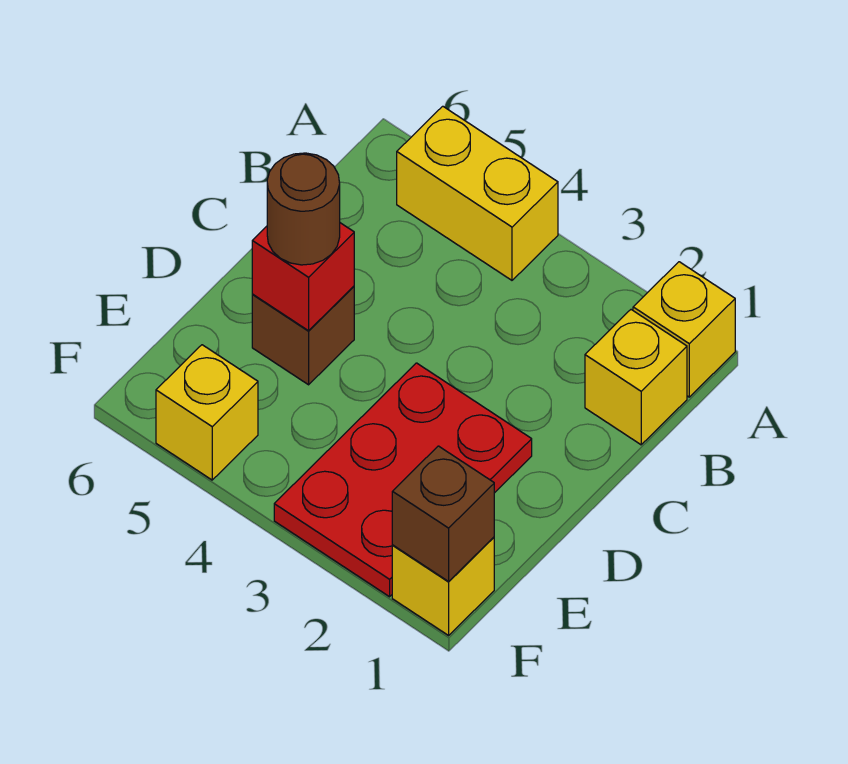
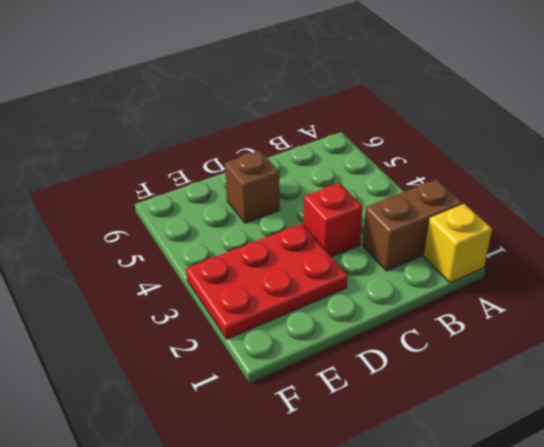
brown brick A2:B2 level 1 -> none
red brick C3 level 1 -> red brick D5 level 2
none -> yellow brick A4:A5 level 1
none -> yellow brick B1 level 1

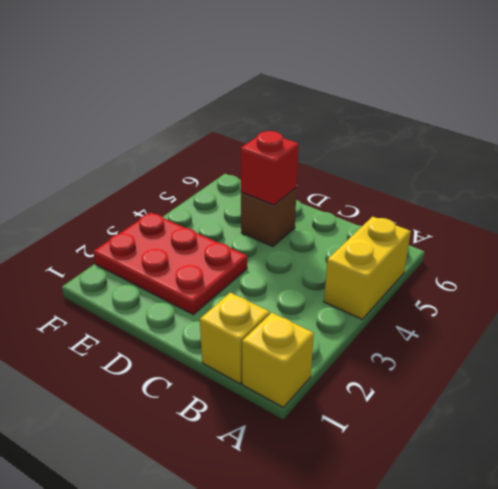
none -> yellow brick F1 level 1
none -> yellow brick F5 level 1

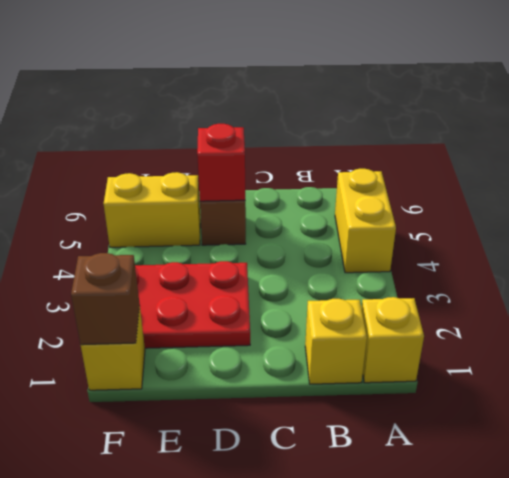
yellow brick E5:F5 level 1 -> yellow brick F5 level 1
none -> brown round brick D5 level 3

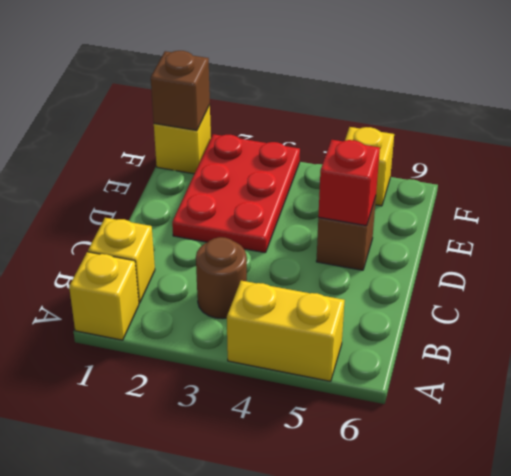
brown round brick B3 level 1 -> brown round brick D5 level 3

